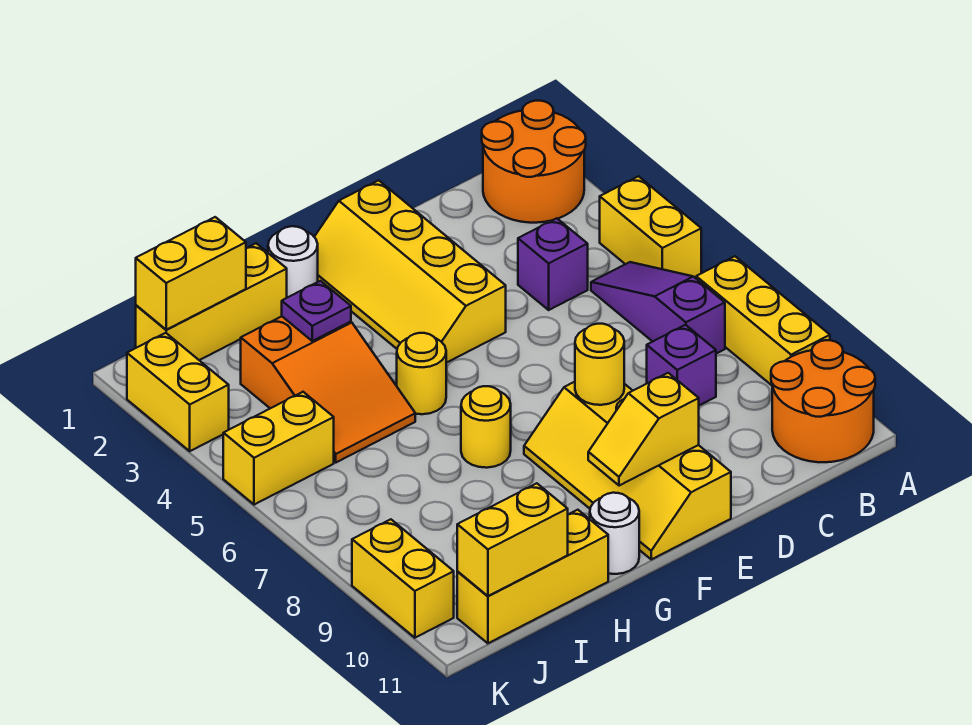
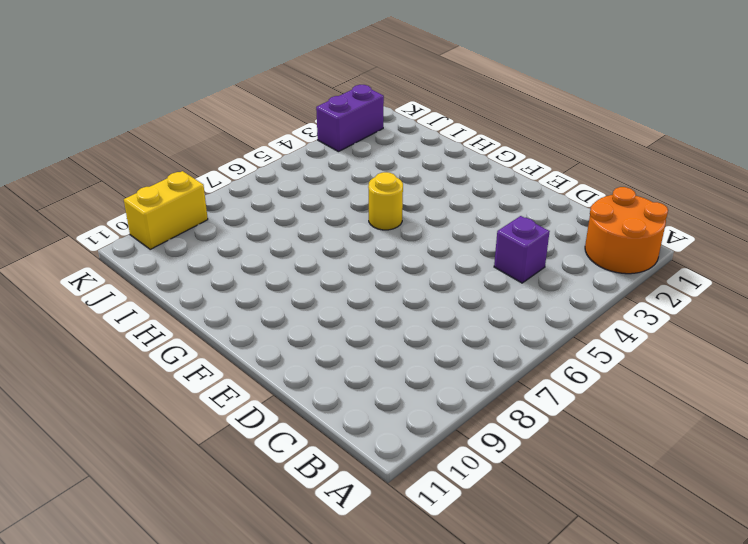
purple brick K2:K3 level 1 -> yellow brick K2:K3 level 1
none -> yellow brick A4:A5 level 1
none -> yellow brick A7:A9 level 1
none -> orange round brick A10:B11 level 1

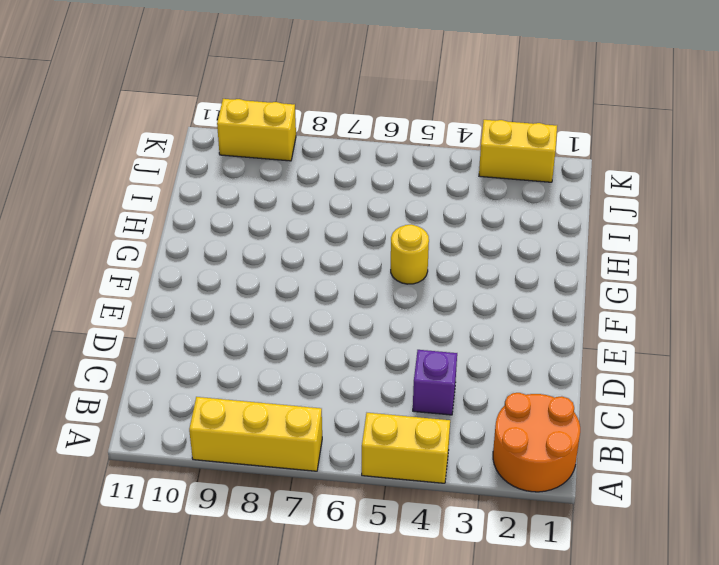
none -> orange round brick A10:B11 level 1
none -> purple slope B5:B7 level 1 top 7
none -> purple brick C8 level 1

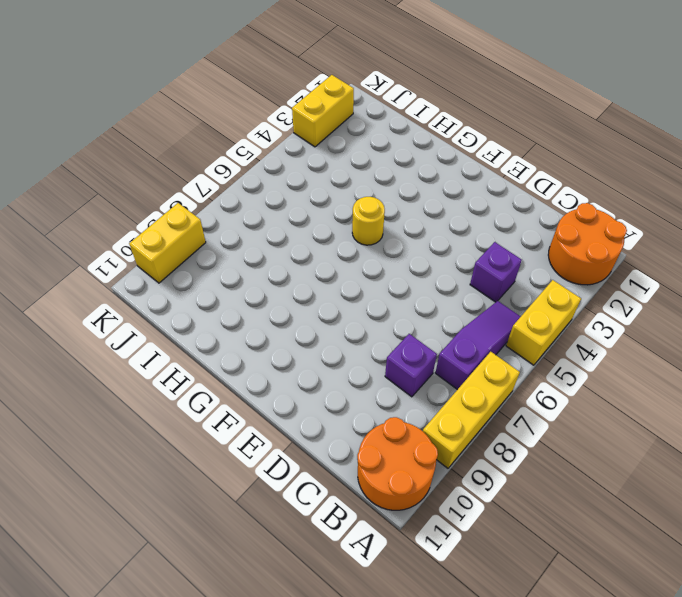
none -> yellow slope E1:F4 level 1 top E
none -> yellow slope E8:F11 level 1 top E
none -> white round brick G1 level 1

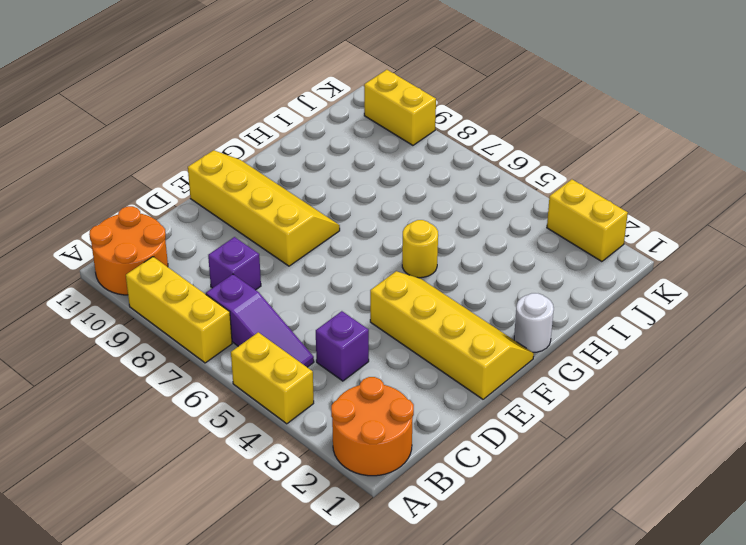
none -> yellow round brick G7 level 1
none -> white round brick G11 level 1
none -> yellow brick H1:J1 level 1

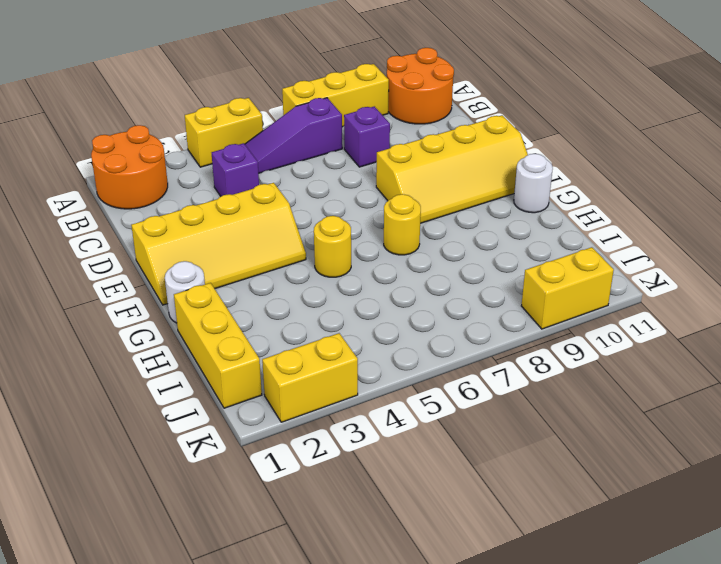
none -> orange slope H3:I5 level 1 top 3
none -> yellow brick H11:J11 level 1
none -> yellow brick J5:K5 level 1

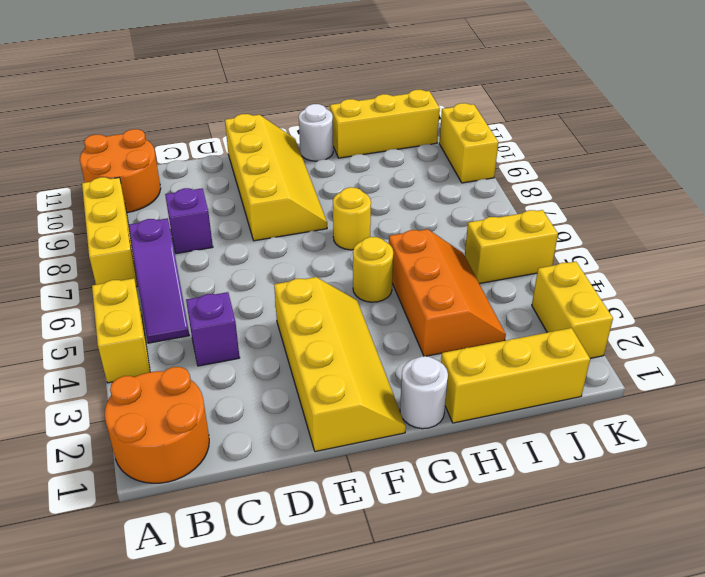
orange slope H3:I5 level 1 top H -> orange slope H3:I5 level 1 top 3
none -> yellow round brick E8 level 2
none -> yellow slope E10:F10 level 2 top E
none -> purple plate H3 level 2

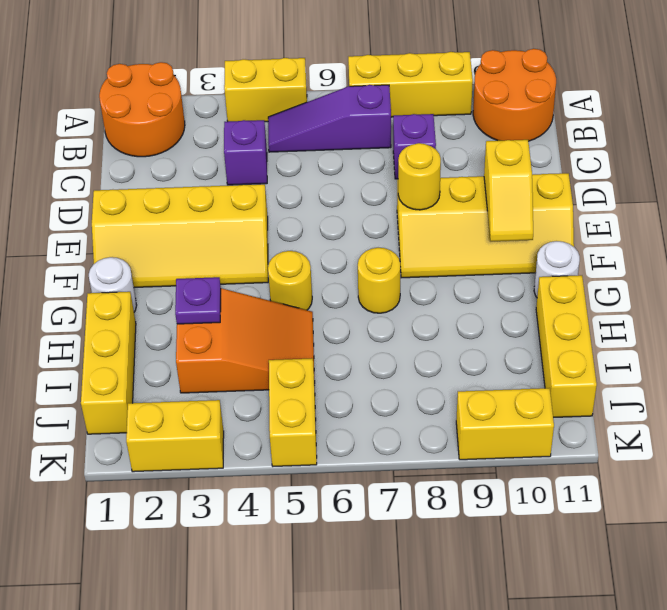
none -> yellow brick I1:J1 level 2
none -> yellow brick I11:J11 level 2

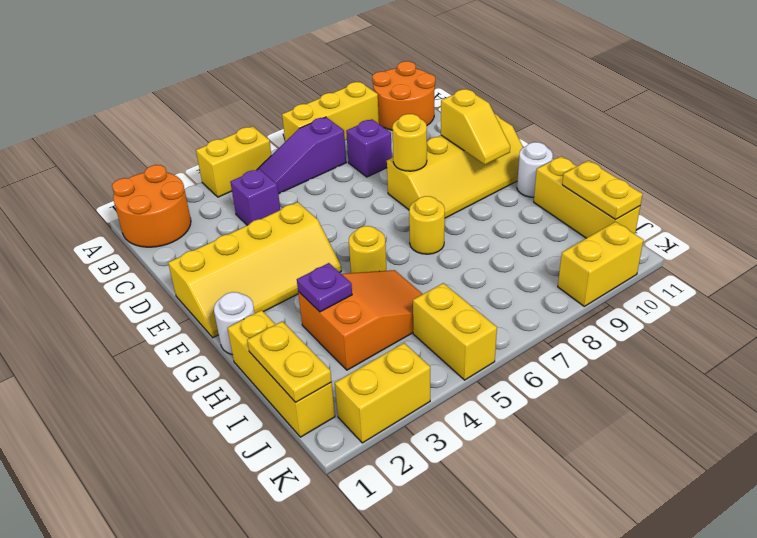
yellow plate I1:J1 level 2 -> yellow brick I1:J1 level 2
yellow plate I11:J11 level 2 -> yellow brick I11:J11 level 2

